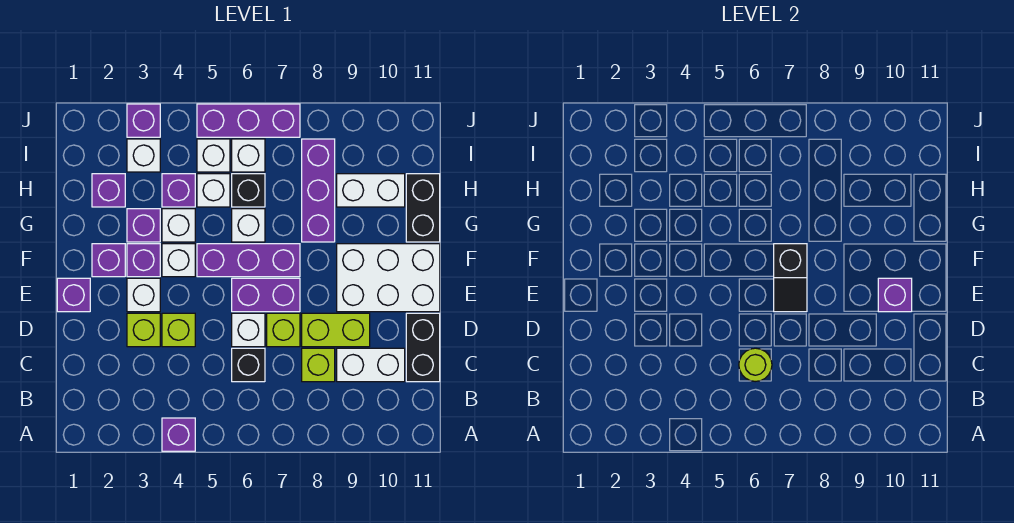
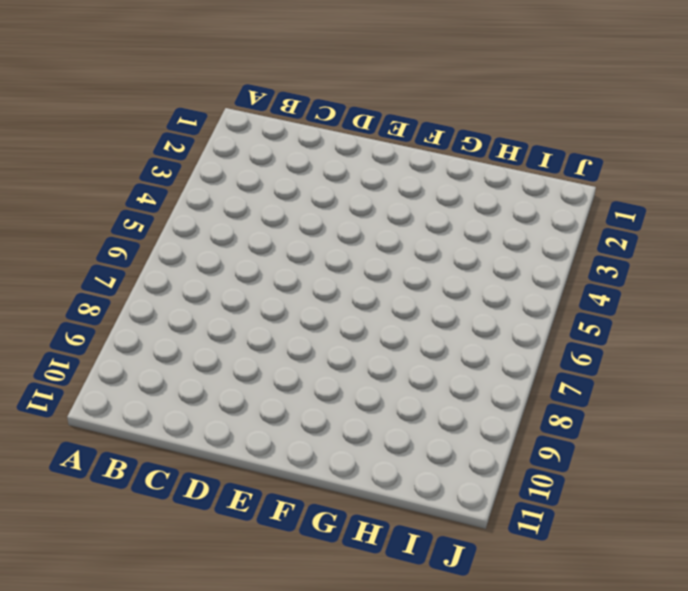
none -> purple brick A4 level 1
none -> black brick C6 level 1
none -> lime brick C8 level 1
none -> white brick C9:C10 level 1

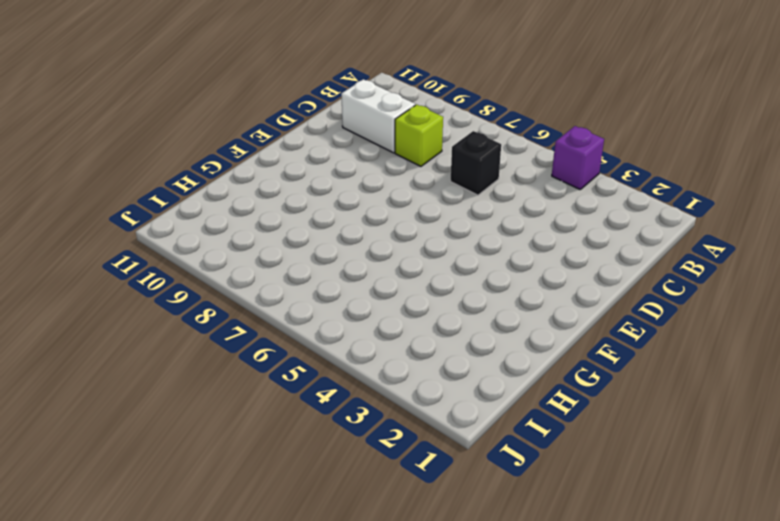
none -> black brick C11:D11 level 1
none -> lime brick D3 level 1
none -> lime brick D4 level 1
none -> white brick D6 level 1

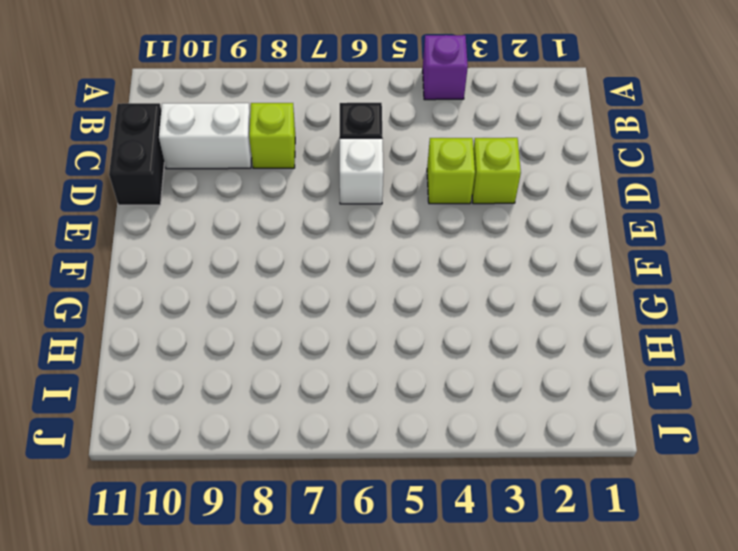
none -> lime brick D7 level 1
none -> lime brick D8:D9 level 1
none -> purple brick E1 level 1
none -> white brick E3 level 1

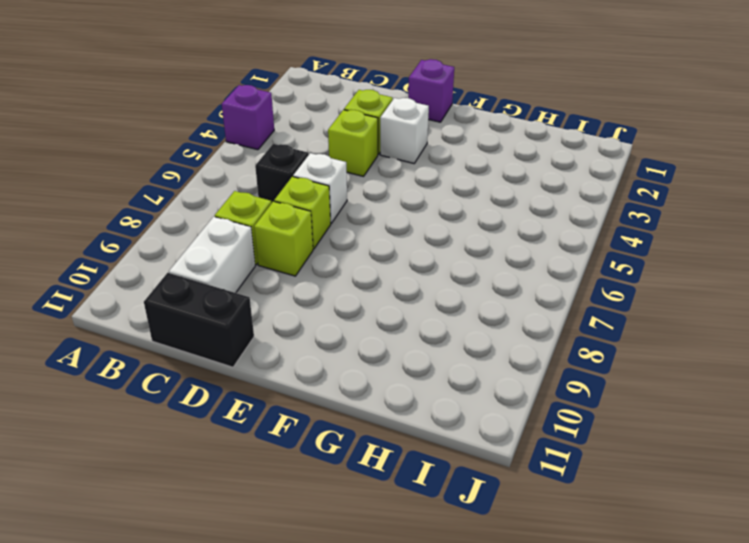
lime brick D8 level 1 -> lime brick D8:D9 level 1
none -> purple brick E6:E7 level 1
none -> white brick E9:F11 level 1
none -> purple brick F2 level 1
none -> purple brick F3 level 1

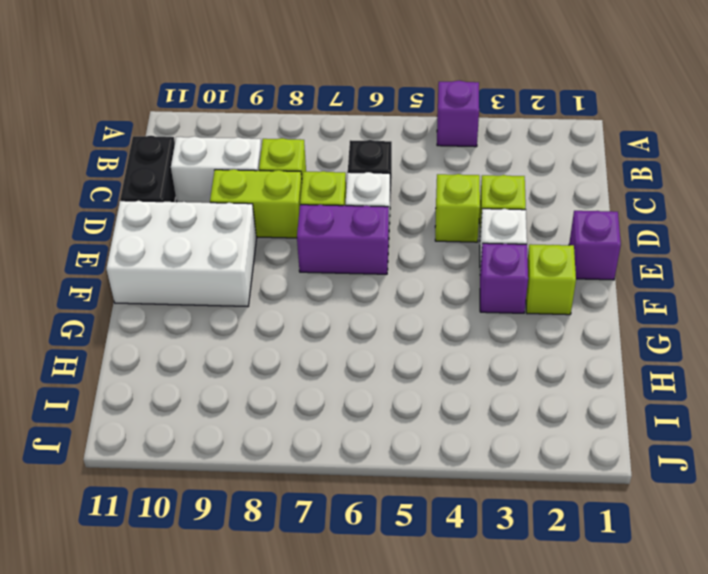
lime brick F2 level 1 -> purple brick F2 level 1
none -> white brick F4 level 1
none -> purple brick F5:F7 level 1
none -> purple brick G3 level 1
none -> white brick G4 level 1

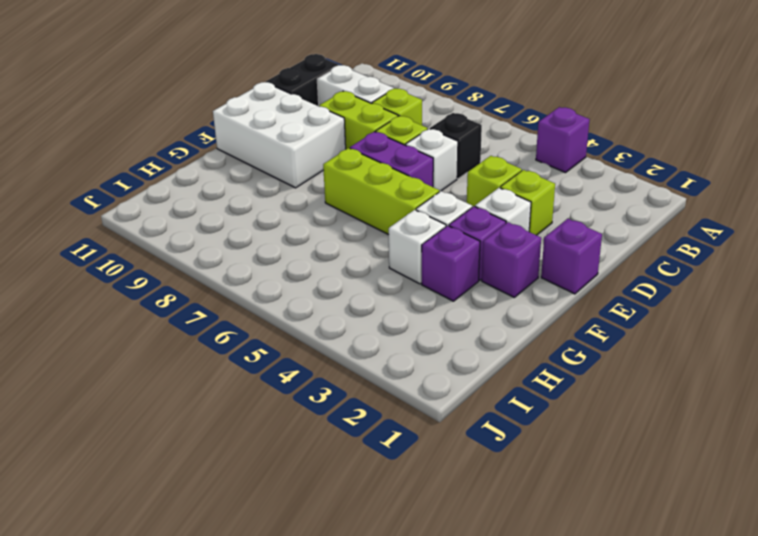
lime brick F5:F7 level 1 -> purple brick F5:F7 level 1
none -> white brick G6 level 1
none -> purple brick G8:I8 level 1
none -> black brick G11:H11 level 1
none -> purple brick H2 level 1

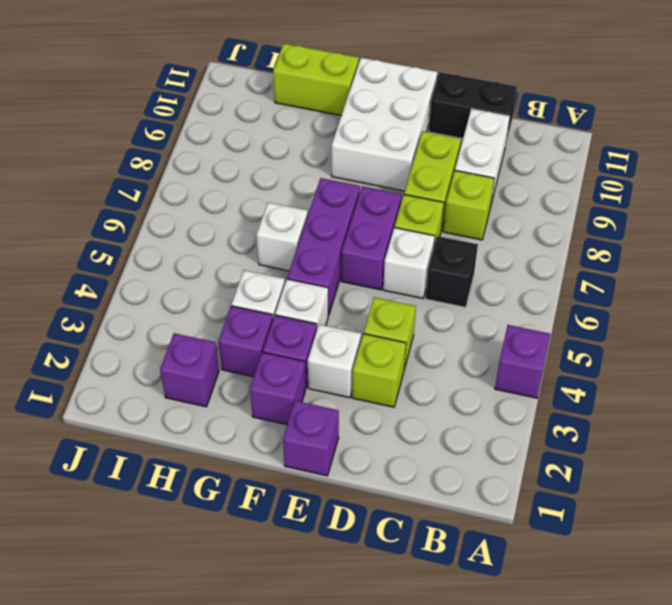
lime brick G11:H11 level 1 -> black brick G11:H11 level 1
none -> purple brick G8:I8 level 1
none -> purple brick H4 level 1
none -> white brick H5 level 1
none -> black brick H6 level 1

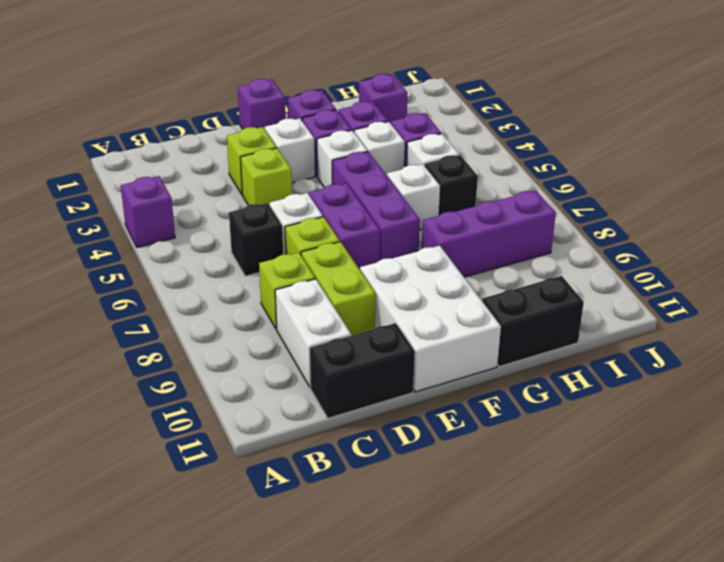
none -> white brick H9:H10 level 1
none -> white brick I3 level 1
none -> white brick I5 level 1
none -> white brick I6 level 1

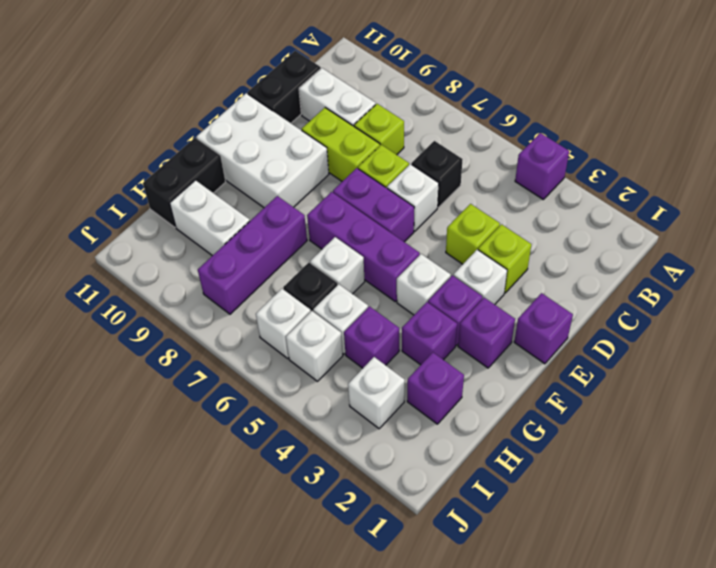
none -> white brick G4 level 1
none -> purple brick J3 level 1
none -> purple brick J5:J7 level 1
none -> lime round brick C6 level 2

